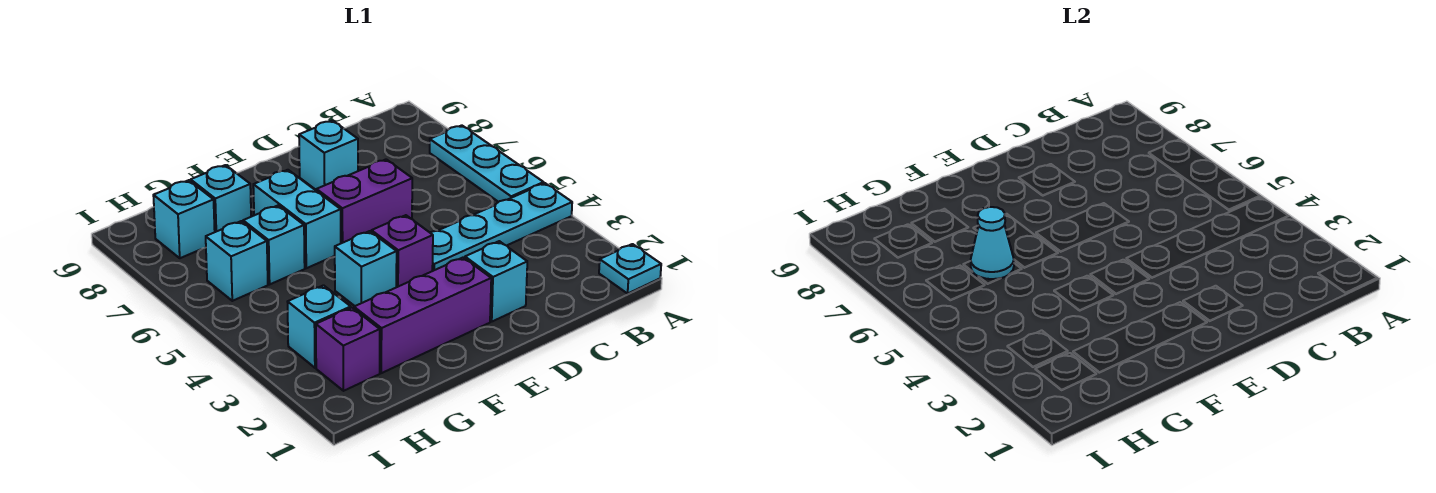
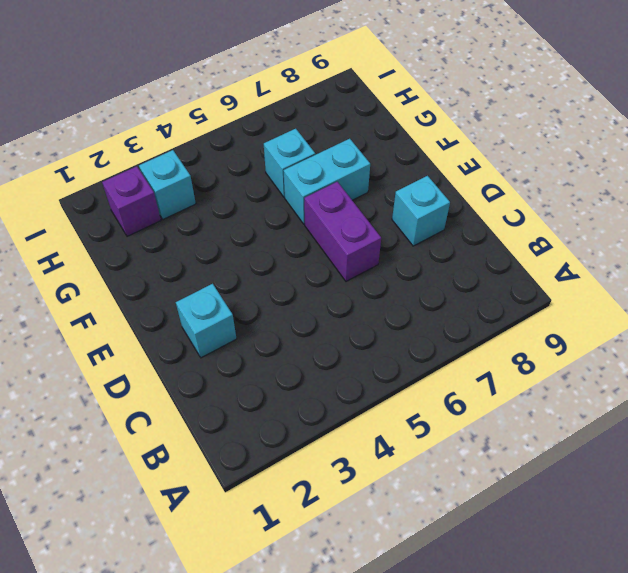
none -> cyan plate A1 level 1
none -> cyan plate A4:D4 level 1
none -> cyan plate A5:A7 level 1

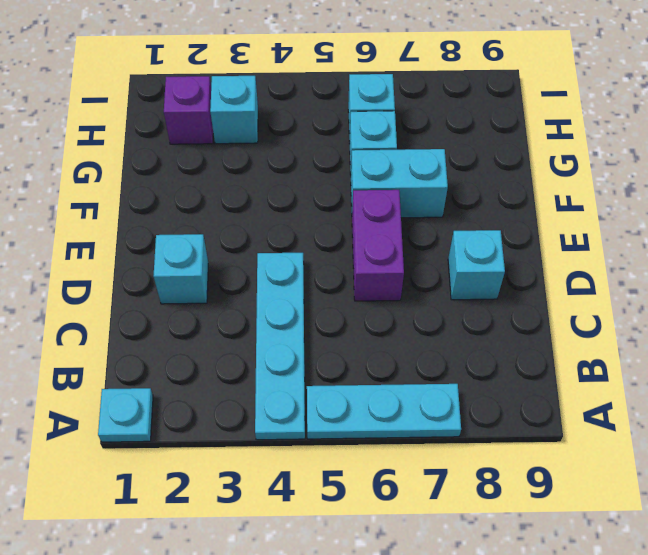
none -> purple brick E2:G2 level 1
none -> purple brick E4 level 1
none -> cyan brick F4 level 1

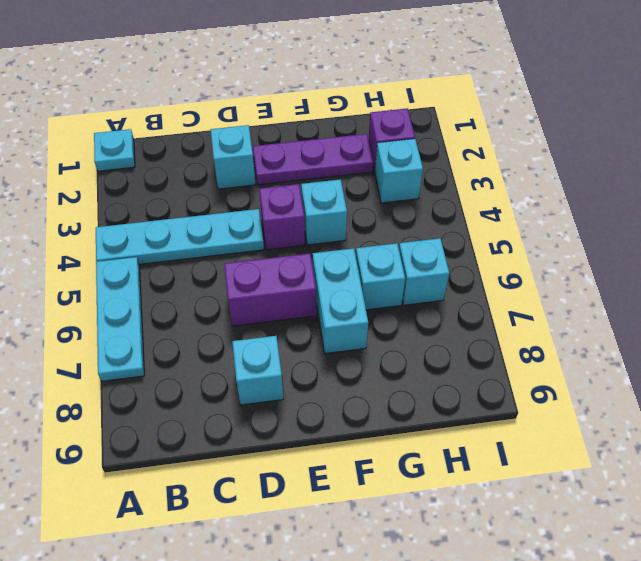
purple plate E2:G2 level 1 -> purple brick E2:G2 level 1
none -> cyan brick G8 level 1
none -> cyan brick H8 level 1
none -> cyan cone G6 level 2

